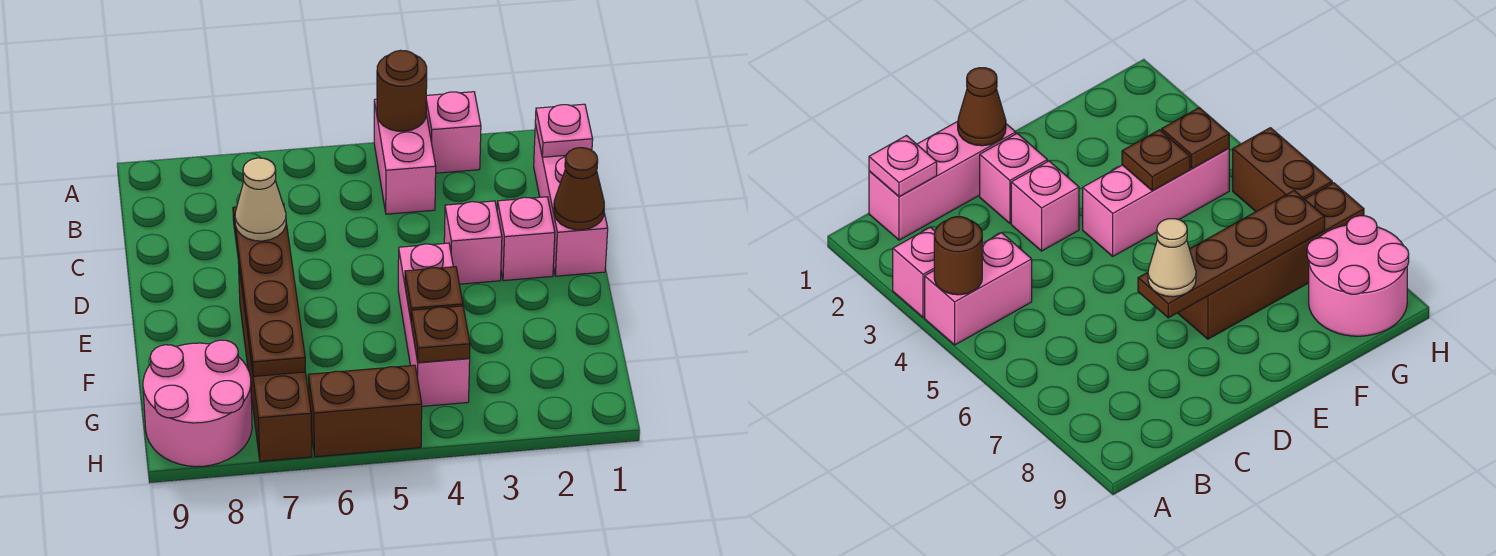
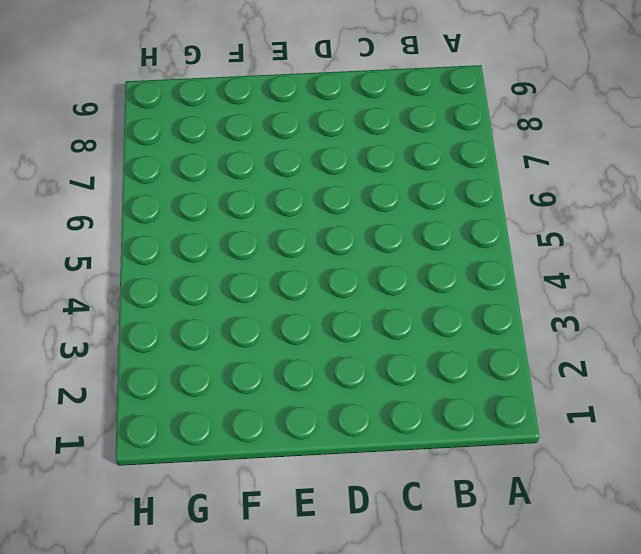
none -> pink brick A3 level 1
none -> pink brick A4:B4 level 1
none -> pink brick B1:D1 level 1

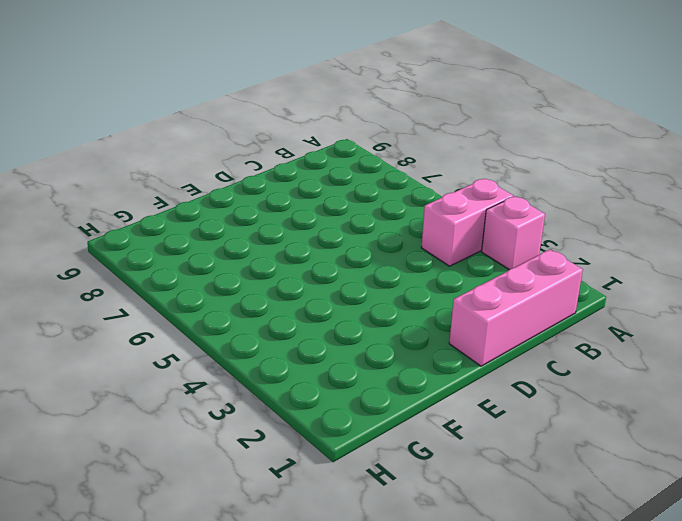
none -> pink brick D2 level 1
none -> pink brick D3 level 1
none -> pink brick E4:G4 level 1

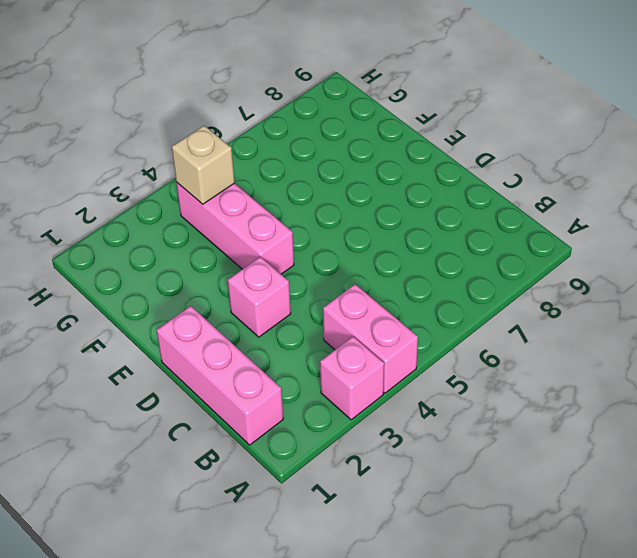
tan brick G4 level 2 -> brown plate G4 level 2
none -> pink brick D2 level 1
none -> brown brick E7:H7 level 1
none -> pink round brick G8:H9 level 1

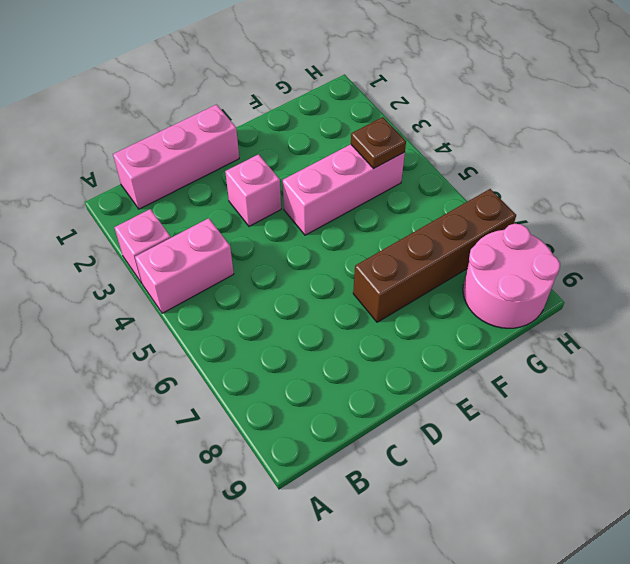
none -> pink brick D2 level 1
none -> brown brick H5:H6 level 1
none -> brown round brick A4 level 2

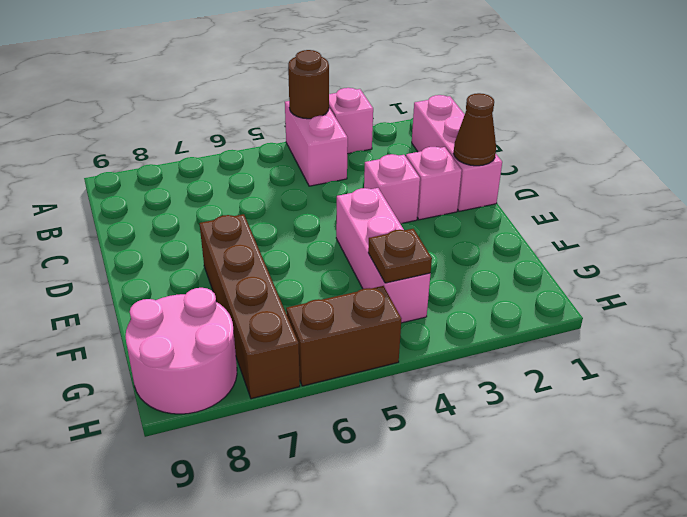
none -> pink plate B1 level 2
none -> brown plate D7:G7 level 2
none -> brown plate F4 level 2

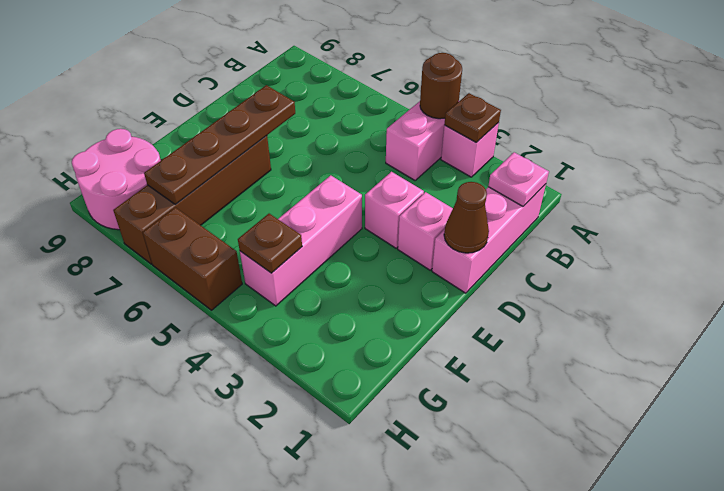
brown plate A3 level 2 -> brown plate F4 level 2
none -> tan cone D7 level 3

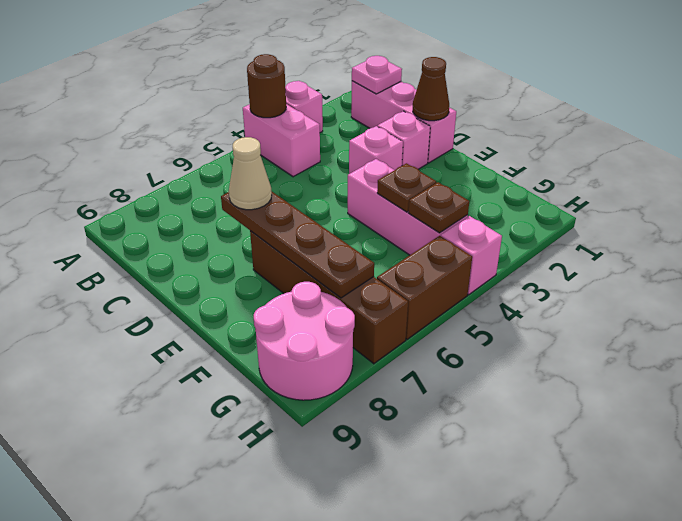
pink brick H4 level 1 -> none

